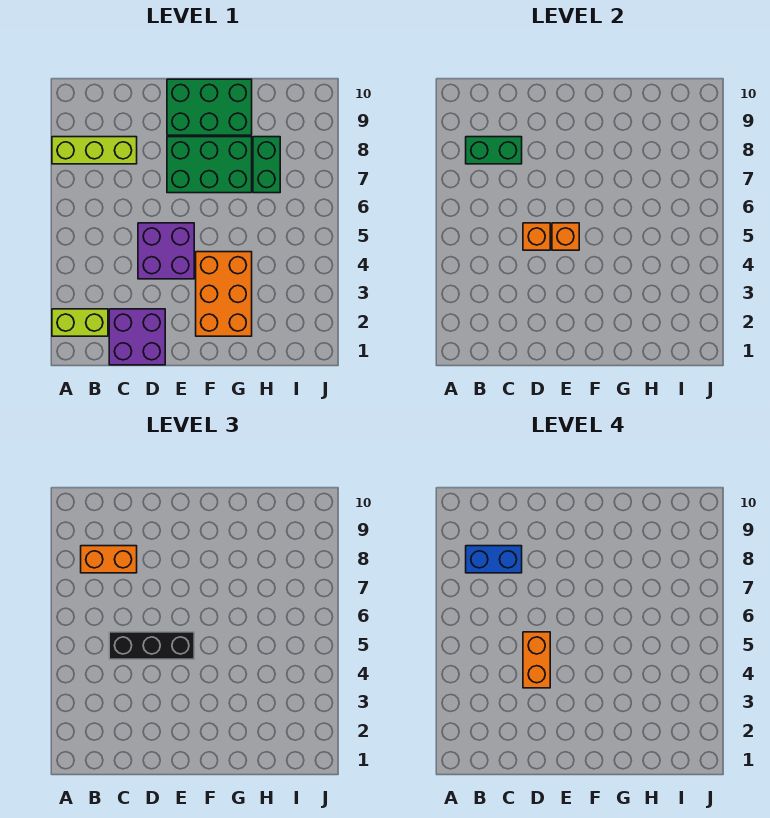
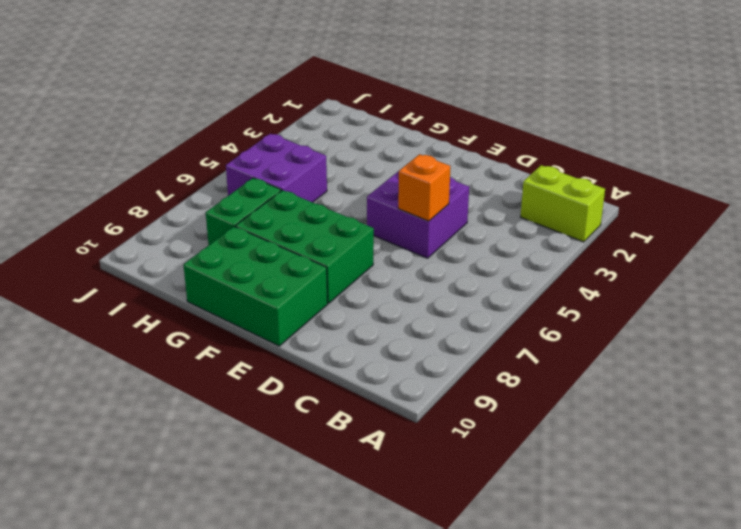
purple brick H5:I6 level 1 -> purple brick C1:D2 level 1
none -> lime brick A8:C8 level 1
none -> orange brick F2:G4 level 1
none -> green brick B8:C8 level 2

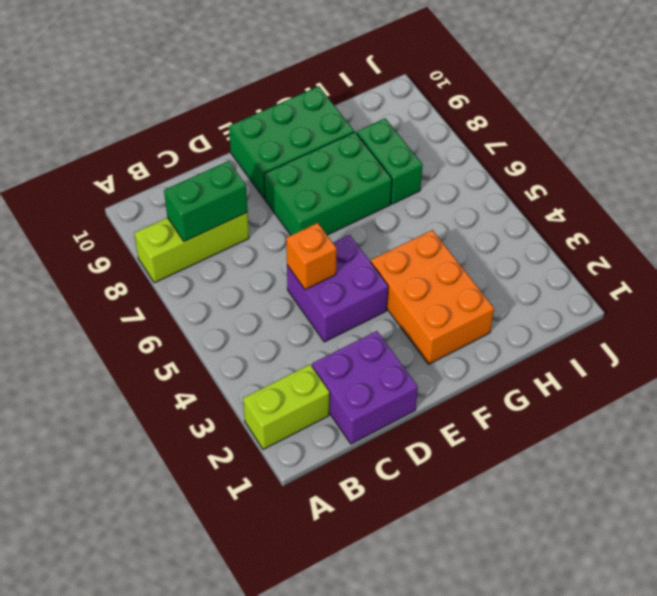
none -> orange brick E5 level 2
none -> orange brick B8:C8 level 3
none -> black brick C5:E5 level 3

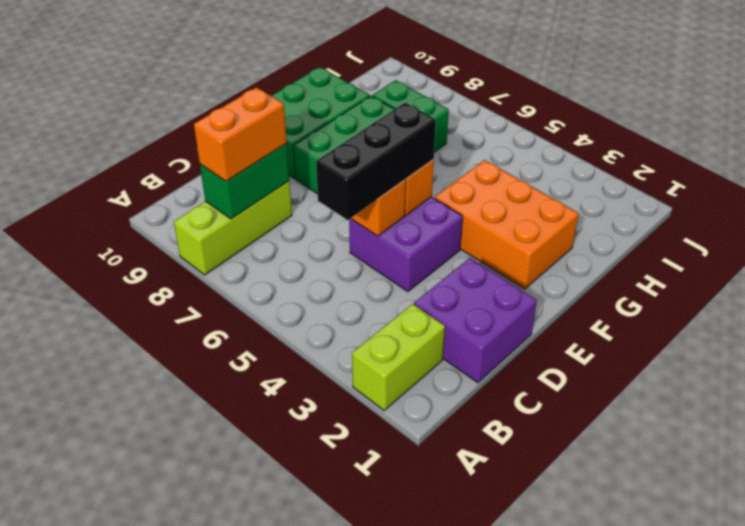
none -> blue brick B8:C8 level 4
none -> orange brick D4:D5 level 4

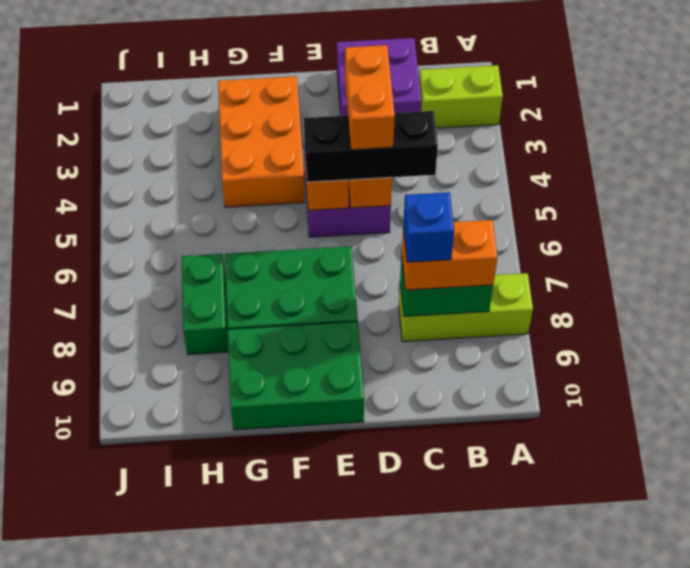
blue brick C8 level 4 -> blue brick B8:C8 level 4

